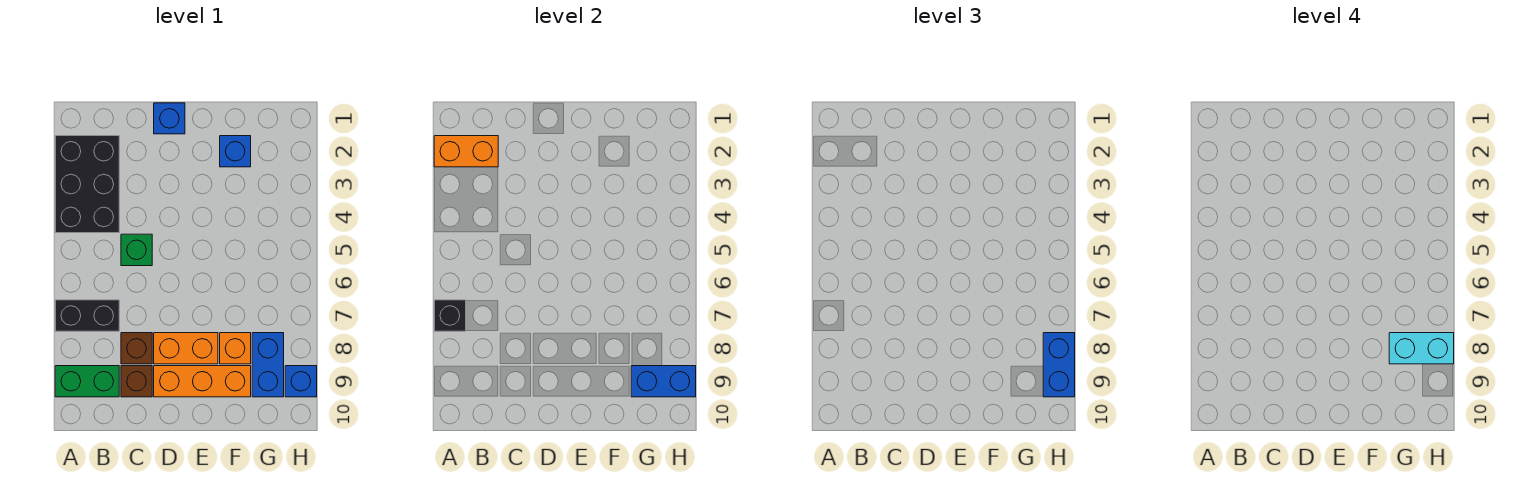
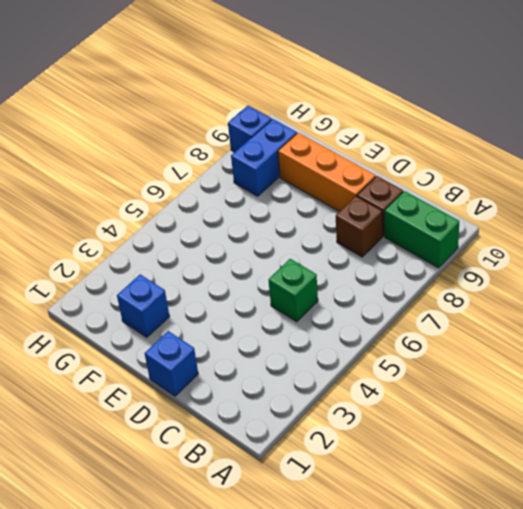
none -> black brick A2:B4 level 1
none -> black brick A7:B7 level 1
none -> orange brick D8:E8 level 1

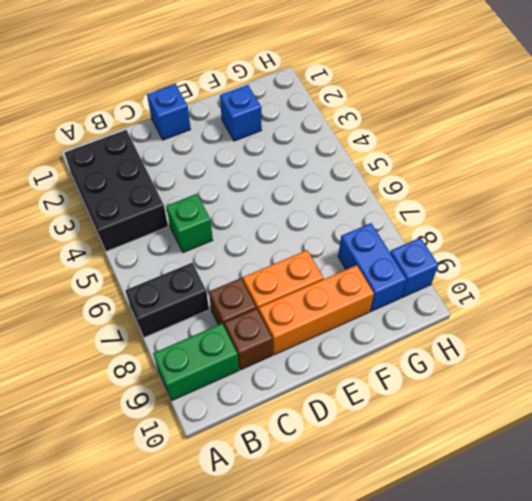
none -> orange brick F8 level 1
none -> orange brick A2:B2 level 2
none -> black brick A7 level 2

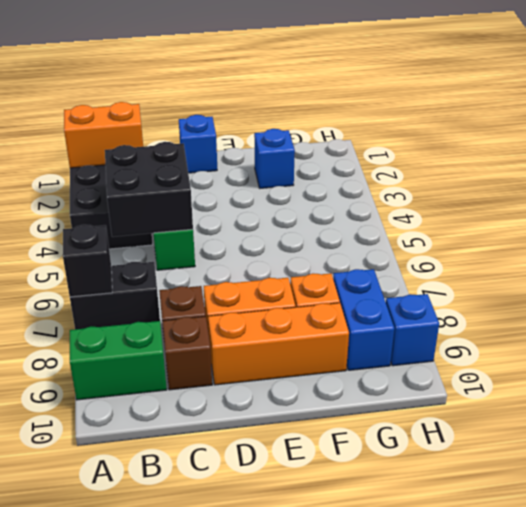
black brick B4:C5 level 2 -> none
none -> blue brick G9:H9 level 2
none -> blue brick H8:H9 level 3
none -> cyan brick G8:H8 level 4

